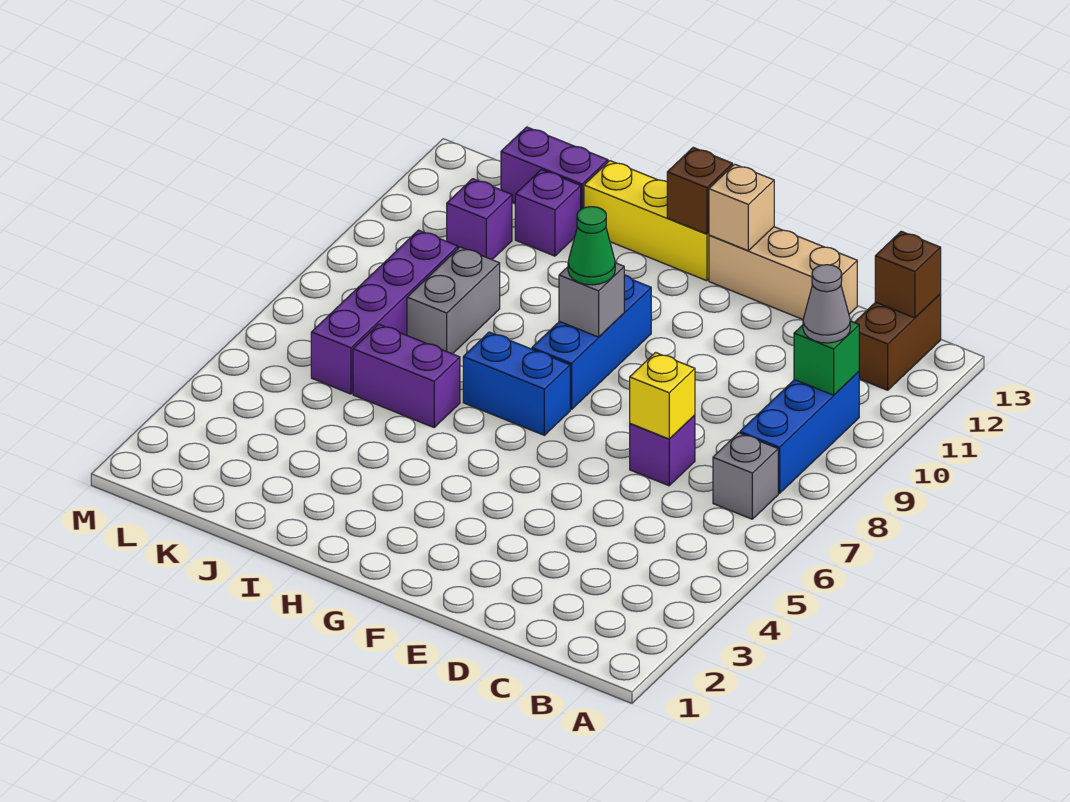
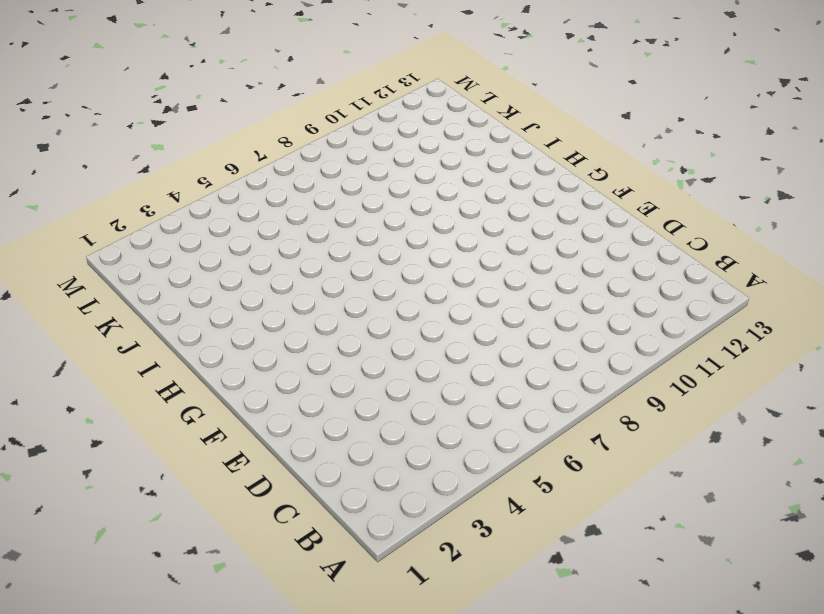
none -> grey brick B7 level 1
none -> blue brick B8:B10 level 1
none -> brown brick B12:B13 level 1

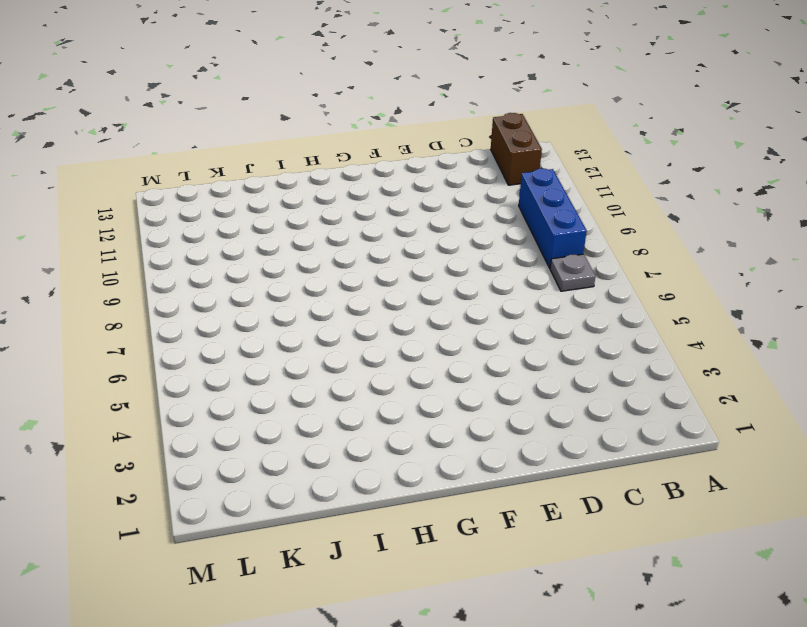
grey plate B7 level 1 -> grey brick B7 level 1
none -> purple brick D7 level 1
none -> tan brick D13:F13 level 1
none -> blue brick G7:H7 level 1

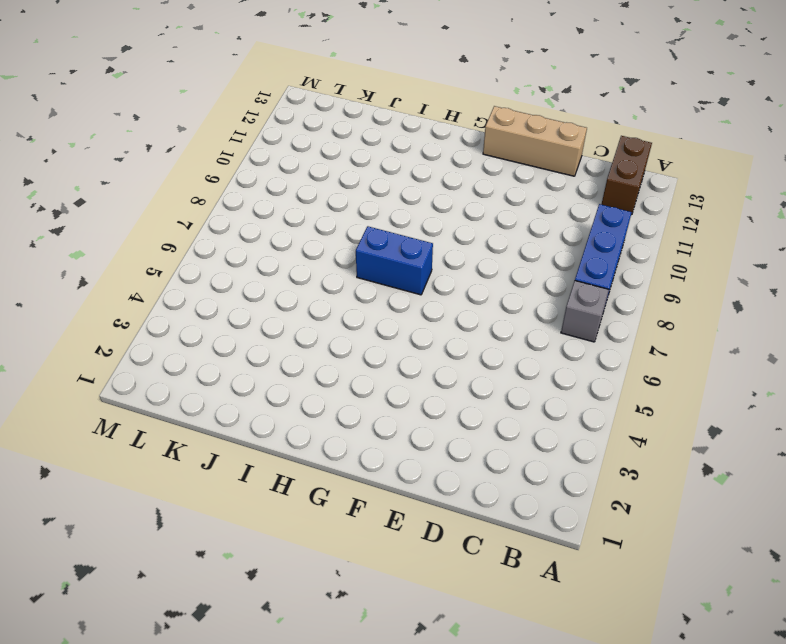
none -> purple brick D7 level 1
none -> blue brick G8:G10 level 1
none -> yellow brick G13:I13 level 1

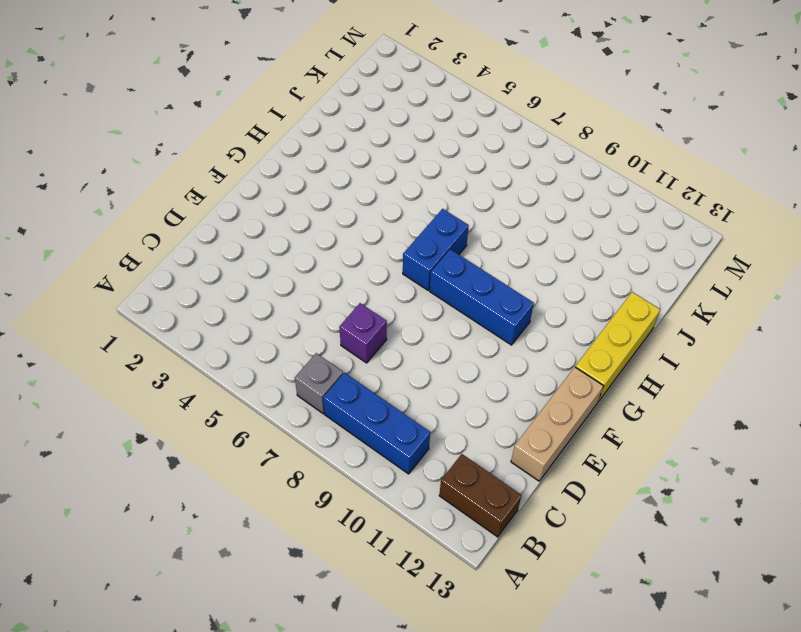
none -> purple brick I6:J6 level 1
none -> grey brick J8:J9 level 1
none -> purple brick J12 level 1

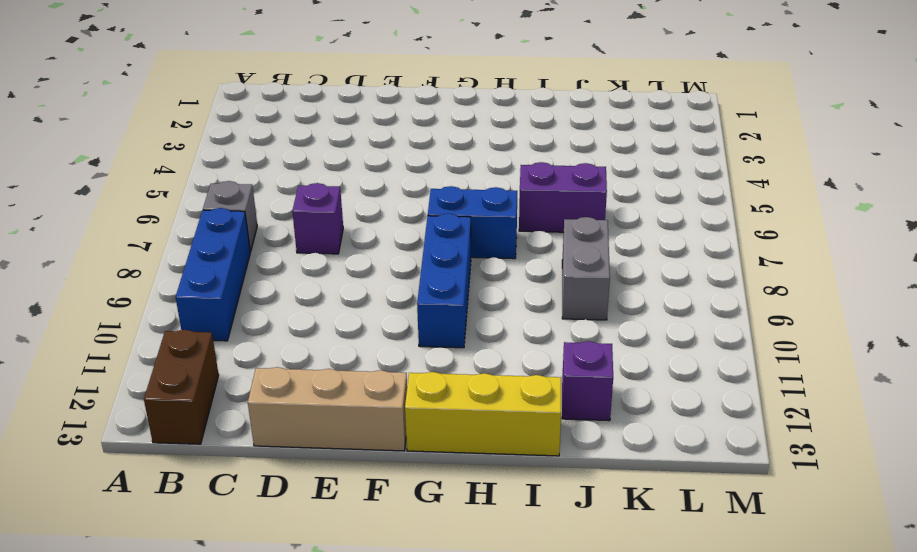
none -> purple brick J13:K13 level 1
none -> purple brick K6:K9 level 1
none -> purple brick K11 level 1

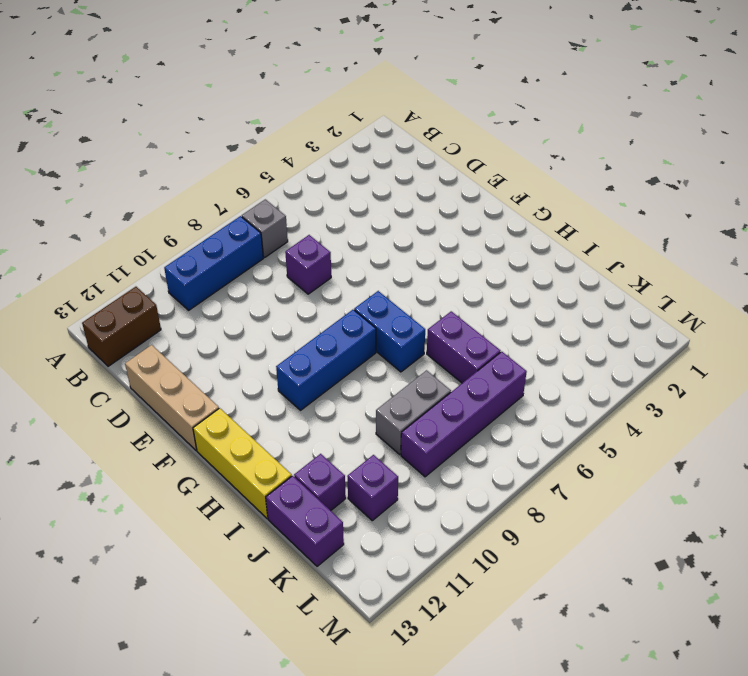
none -> green brick B10 level 2
none -> brown brick B13 level 2
none -> yellow brick D7 level 2

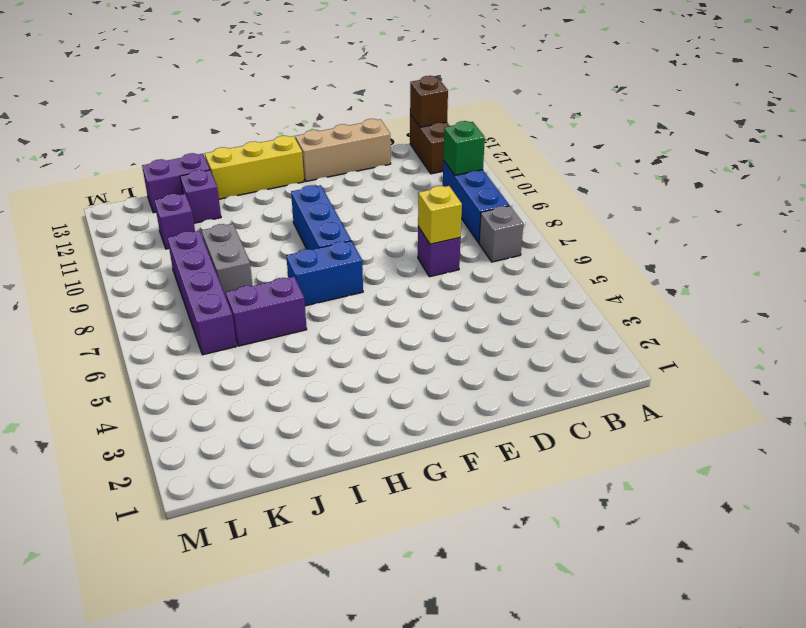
none -> tan brick F13 level 2
none -> grey brick G9 level 2
none -> brown brick G13 level 2

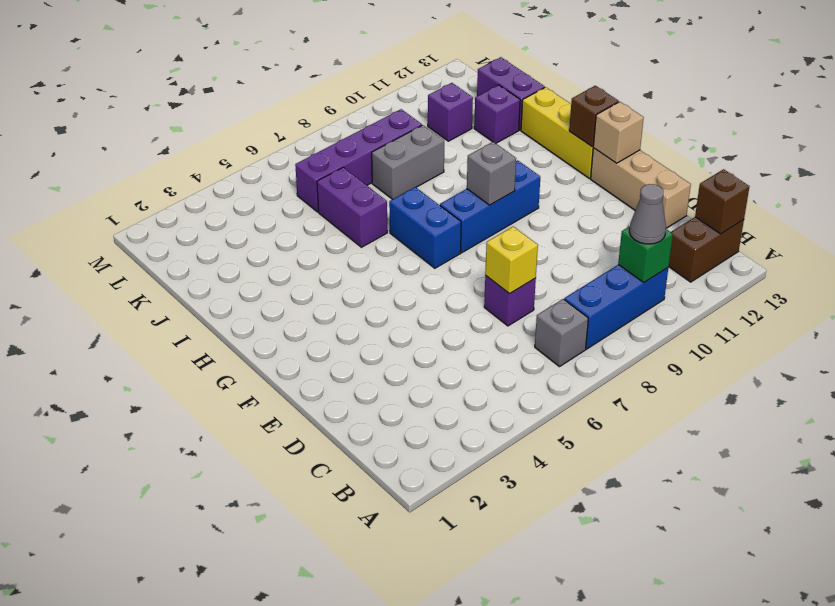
none -> green cone G9 level 3

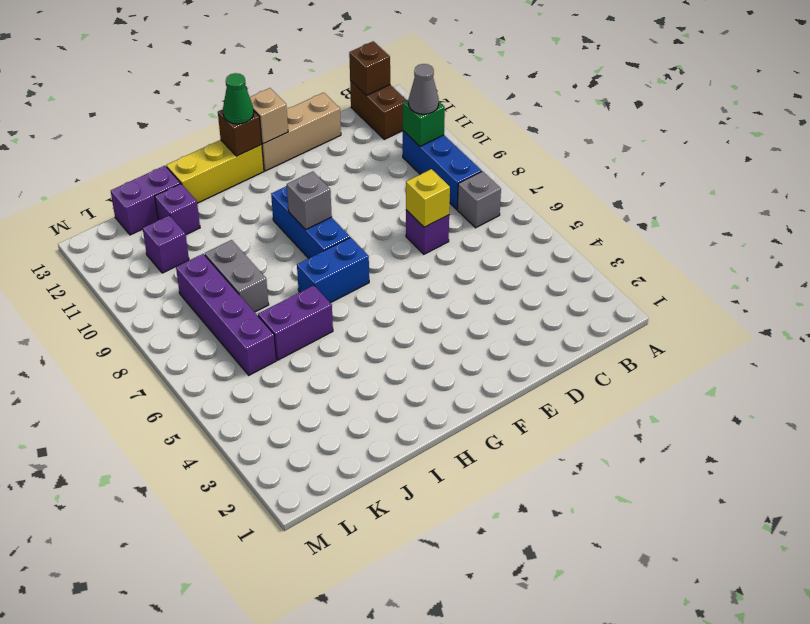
green cone G13 level 3 -> green cone G9 level 3

